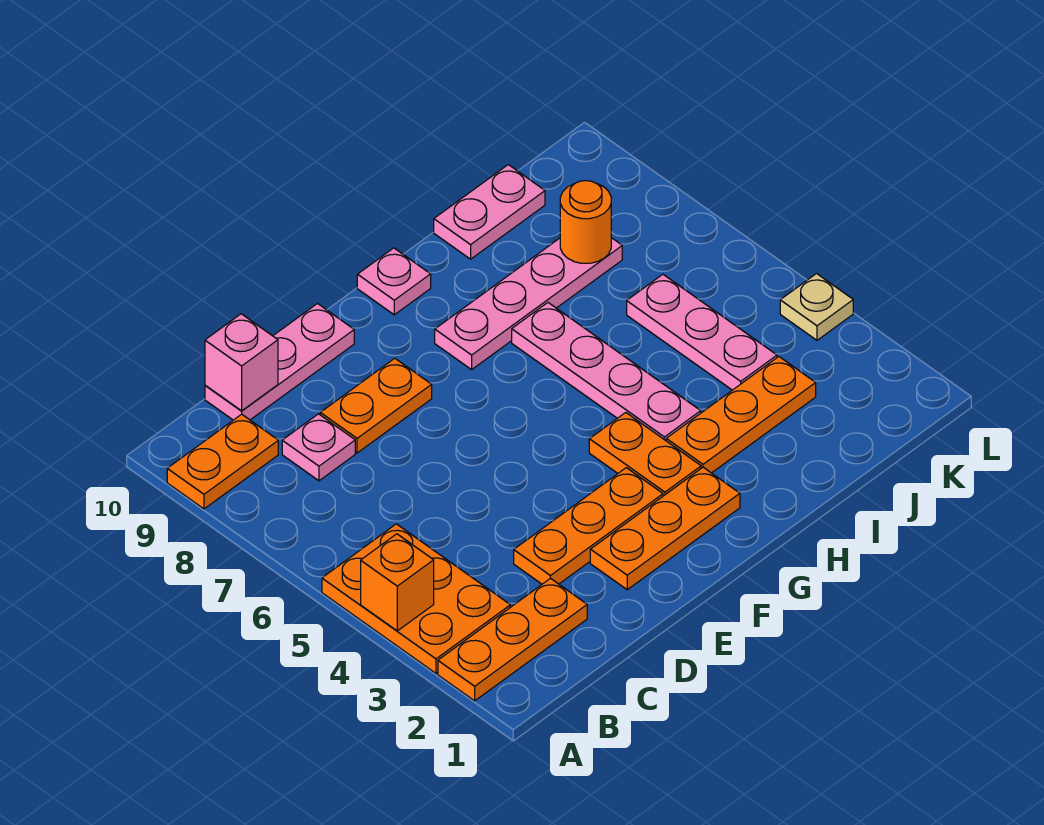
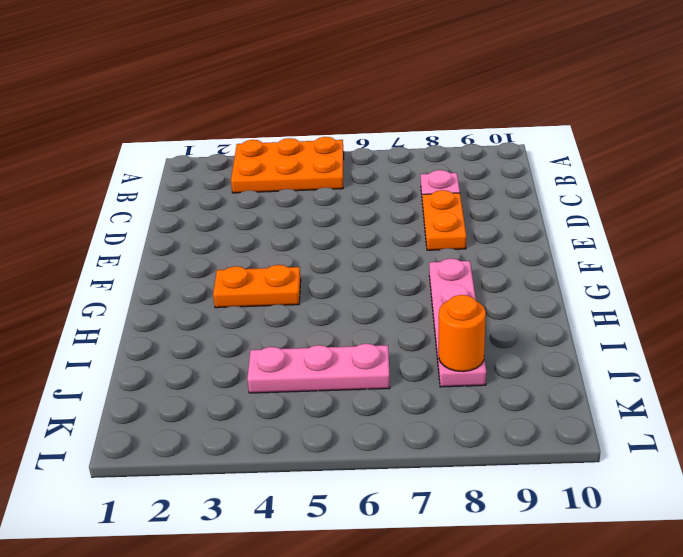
none -> orange plate A2:C2 level 1
none -> orange plate A9:B9 level 1
none -> pink plate C10:E10 level 1

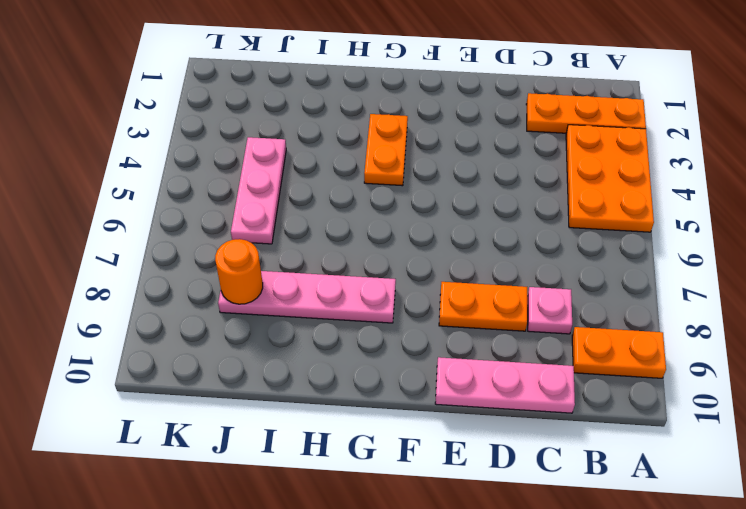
none -> orange plate D3:F3 level 1
none -> orange plate E2:G2 level 1
none -> pink plate G10 level 1

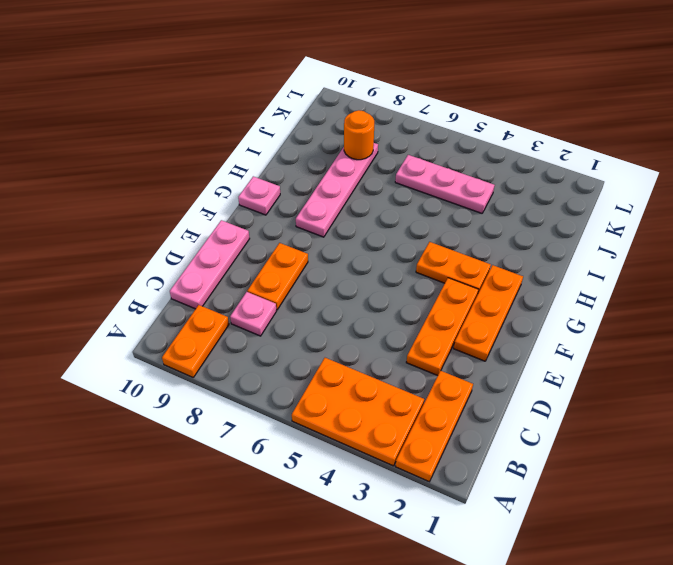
none -> orange plate H3:J3 level 1
none -> pink plate H4:H7 level 1
none -> pink plate I10:J10 level 1

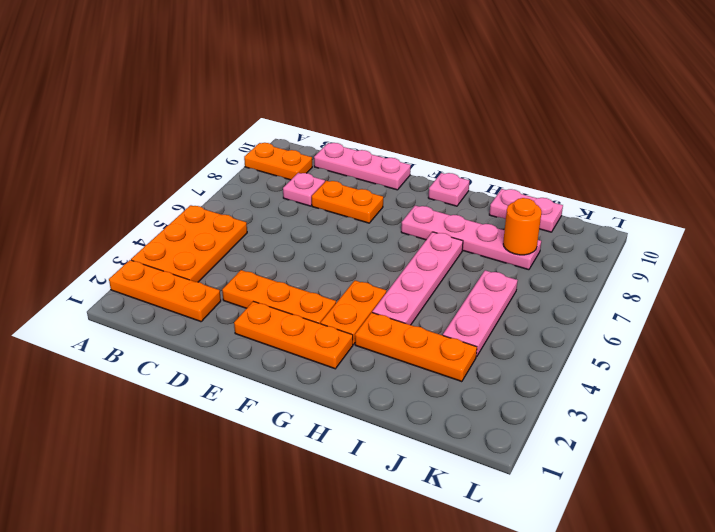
none -> tan plate L4 level 1
none -> orange brick A4 level 2
none -> pink brick C10 level 2

